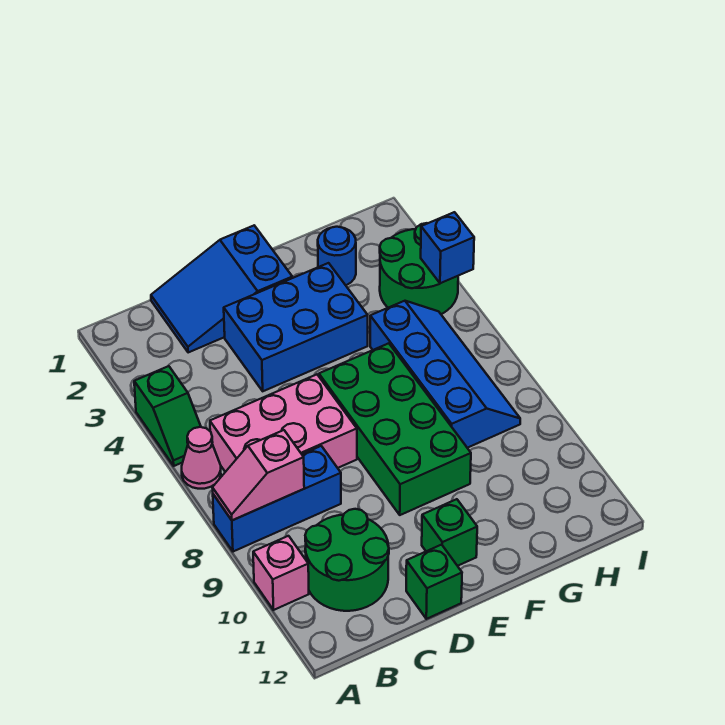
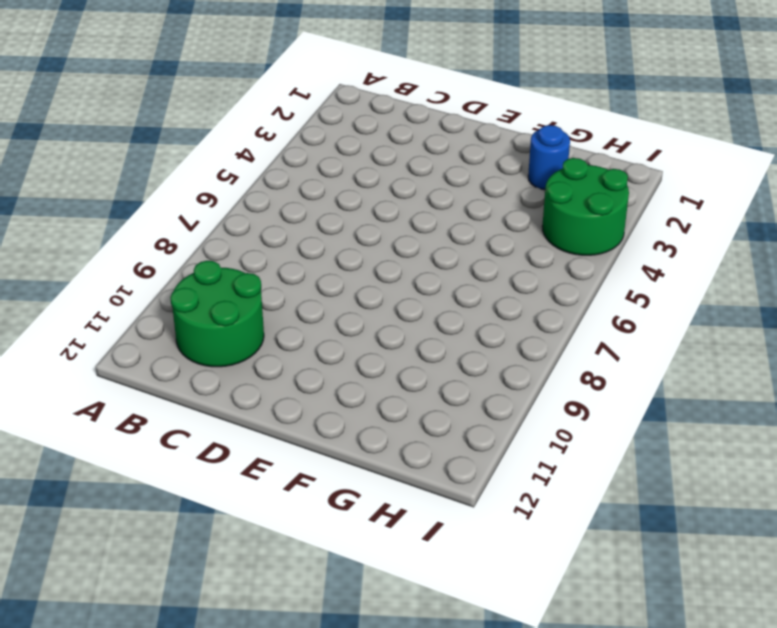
none -> green slope A4:A5 level 1 top 4
none -> pink cone A6 level 1
none -> blue brick A8:C8 level 1

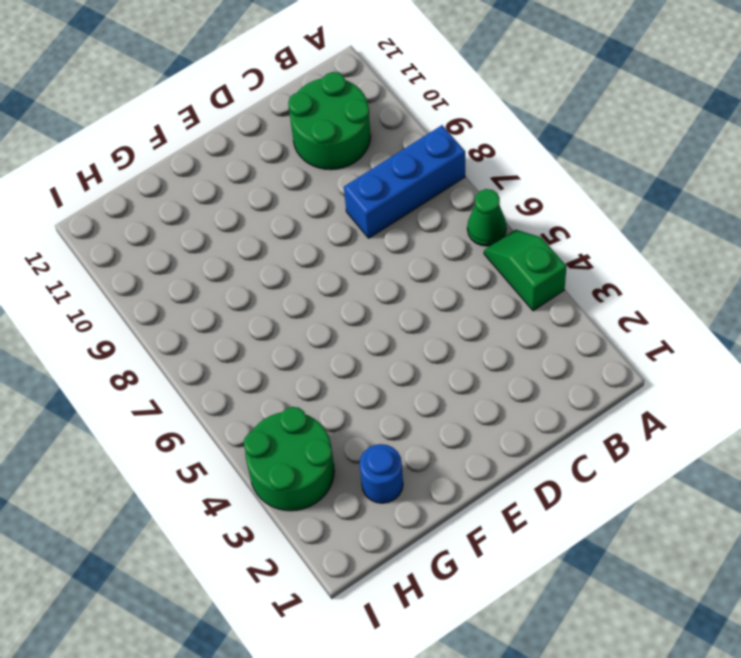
green cone A6 level 1 -> pink cone A6 level 1
none -> pink brick A10 level 1
none -> pink brick B6:D7 level 1
none -> blue slope C1:E2 level 1 top E

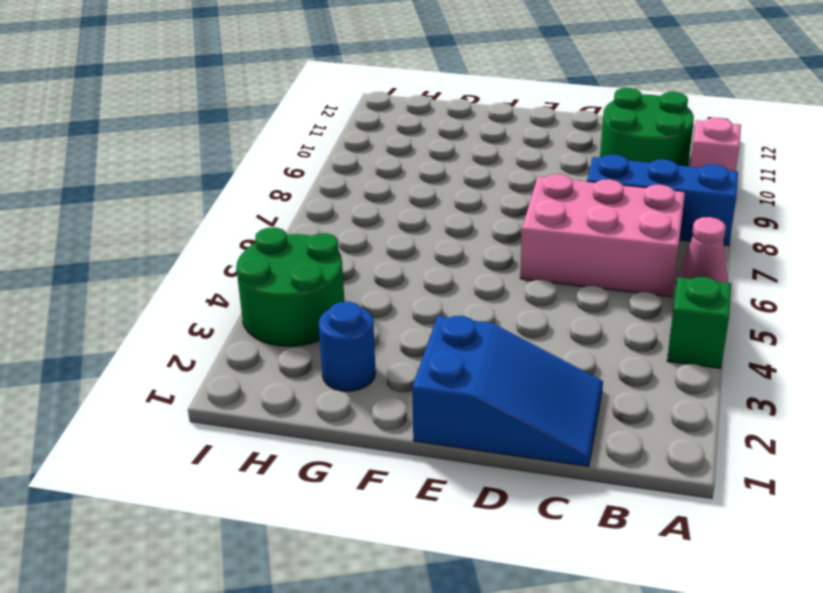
none -> blue brick D3:F4 level 1
none -> green brick D12 level 1
none -> green brick E6:F9 level 1

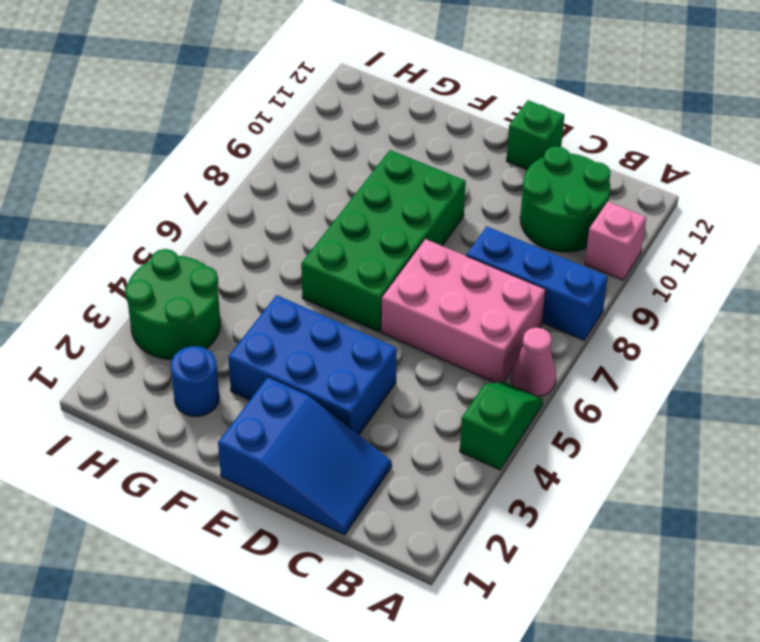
none -> green brick E11 level 1
none -> blue slope G5:H8 level 1 top G
none -> pink slope A8:B8 level 2 top B

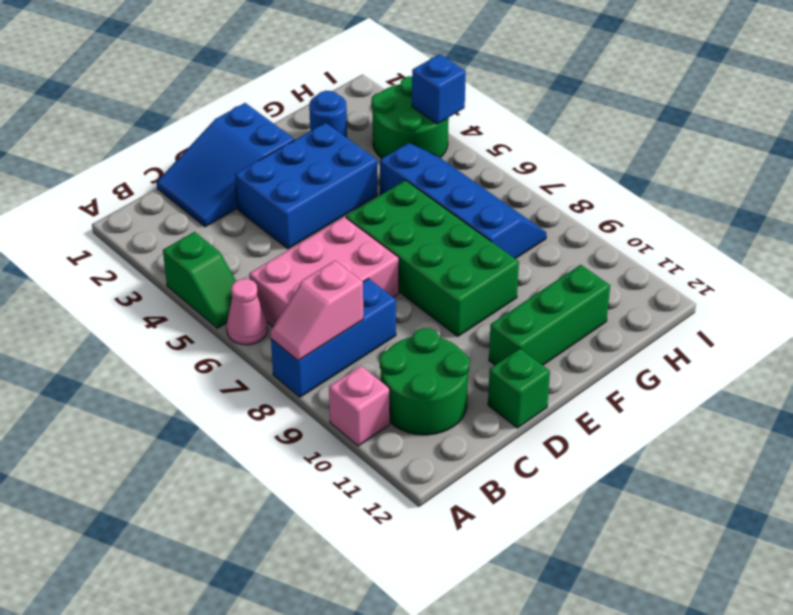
green brick E11:G11 level 1 -> green brick E11 level 1

